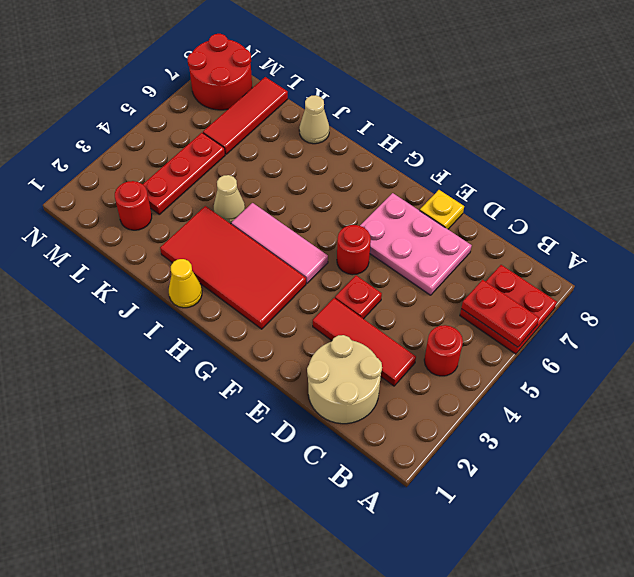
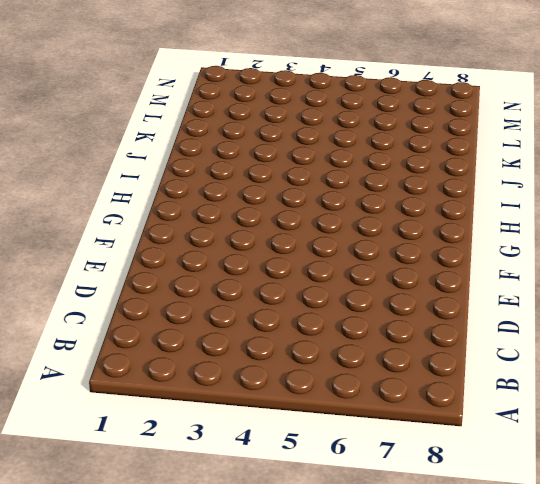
none -> red plate A6:B7 level 1
none -> red round brick B4 level 1
none -> tan round brick C1:D2 level 1

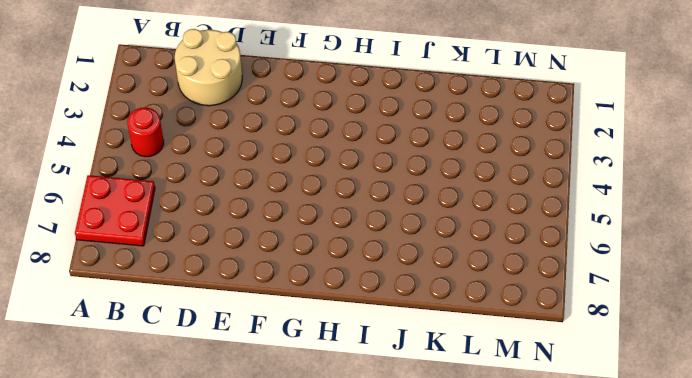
none -> red tile C3:E3 level 1
none -> pink plate D6:F7 level 1
none -> red plate E4 level 1

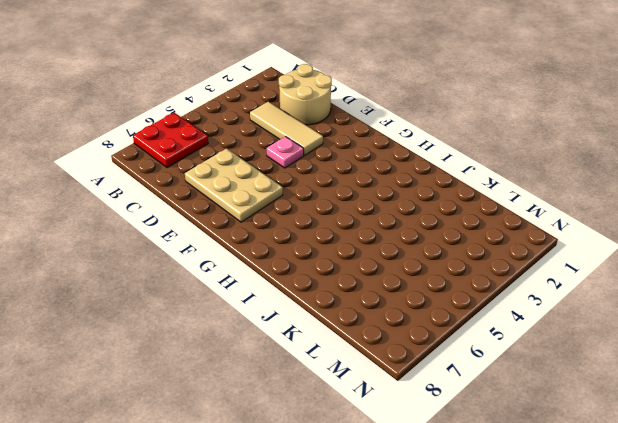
tan tile C3:E3 level 1 -> red tile C3:E3 level 1
tan plate D6:F7 level 1 -> pink plate D6:F7 level 1
pink plate E4 level 1 -> red plate E4 level 1
none -> red round brick B4 level 1
none -> yellow plate E8 level 1
none -> red round brick F5 level 1

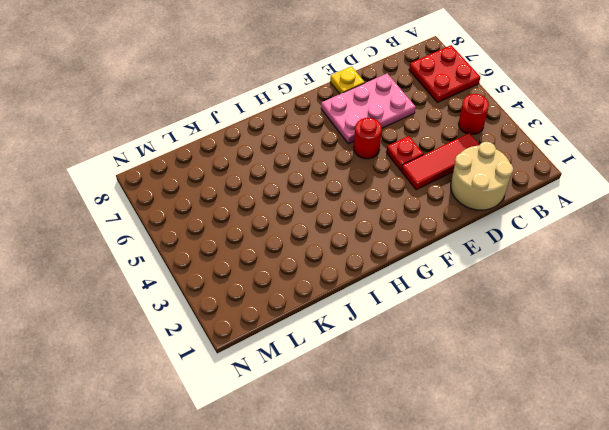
none -> red tile G2:J3 level 1
none -> pink tile G4:I4 level 1
none -> yellow cone I1 level 1

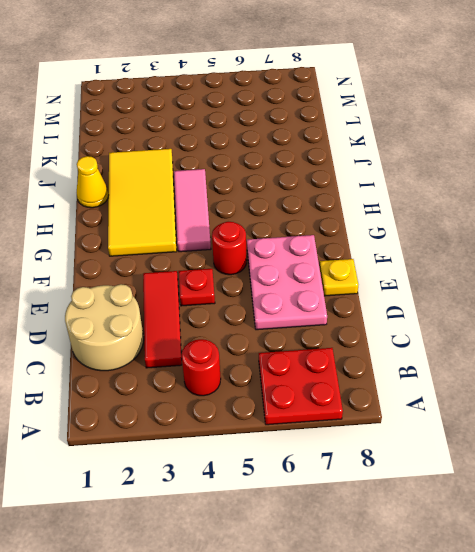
yellow tile G2:J3 level 1 -> red tile G2:J3 level 1
none -> tan cone J4 level 1
none -> tan cone J8 level 1
none -> red round brick L2 level 1

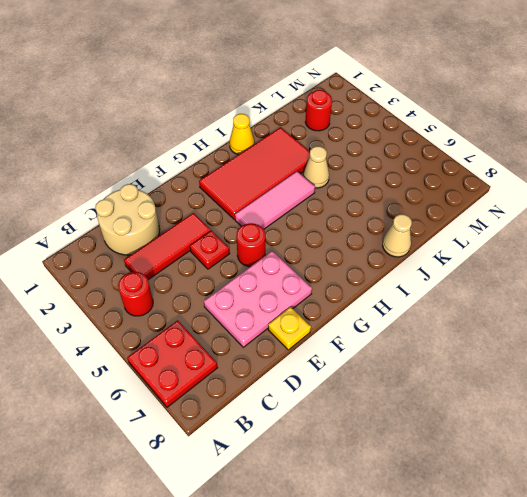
none -> red plate L3:L5 level 1
none -> red tile L6:L8 level 1
none -> red round brick M7:N8 level 1

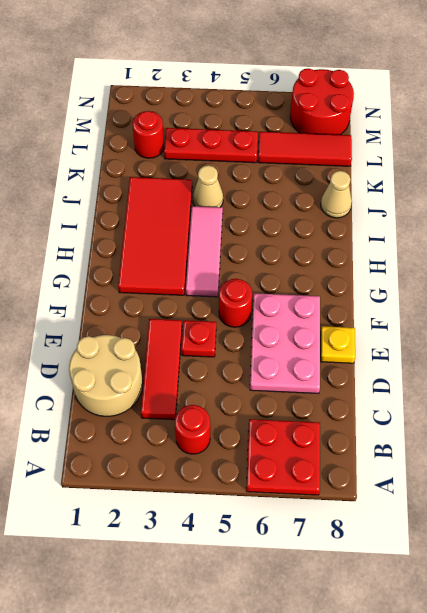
none -> yellow cone I1 level 1
none -> red plate A6:B6 level 2

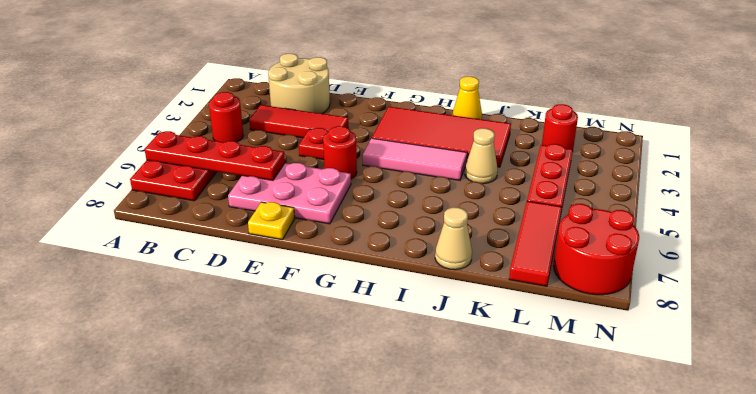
red plate A6:D6 level 2 -> red plate A6:B6 level 2

